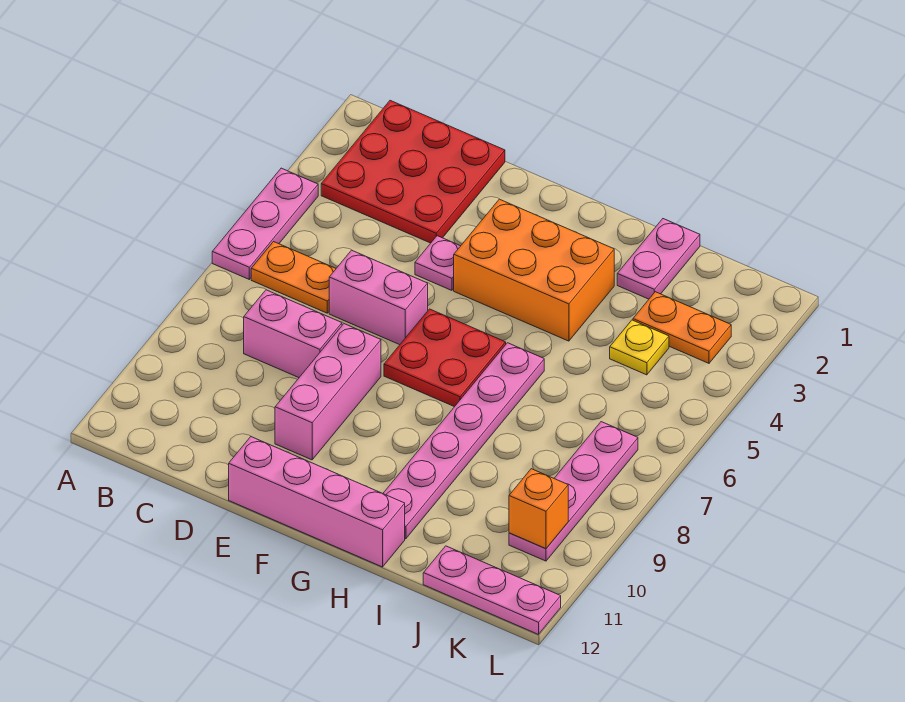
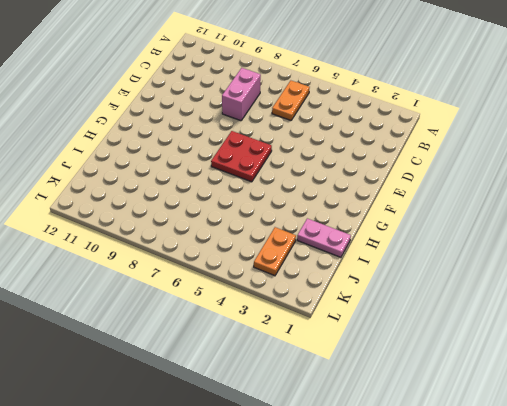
none -> pink plate A4:A6 level 1
none -> red plate B1:D3 level 1
none -> pink brick D6:E6 level 1

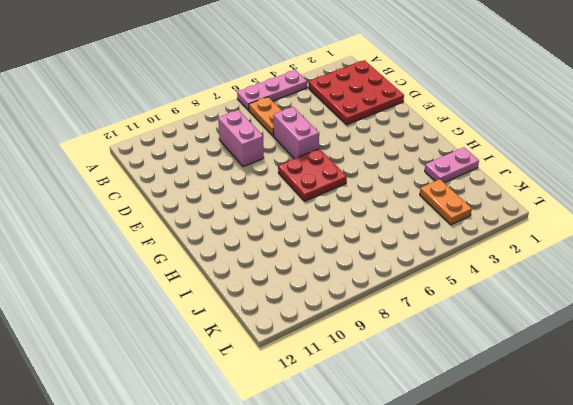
none -> pink plate E4 level 1
none -> pink brick E8:E10 level 1
none -> pink brick E12:H12 level 1

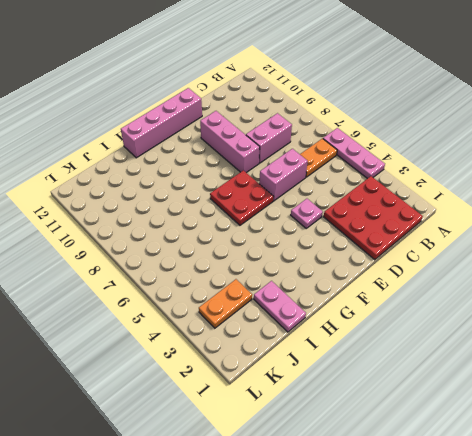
none -> orange brick F3:H4 level 1
none -> pink plate H6:H11 level 1
none -> yellow plate J4 level 1

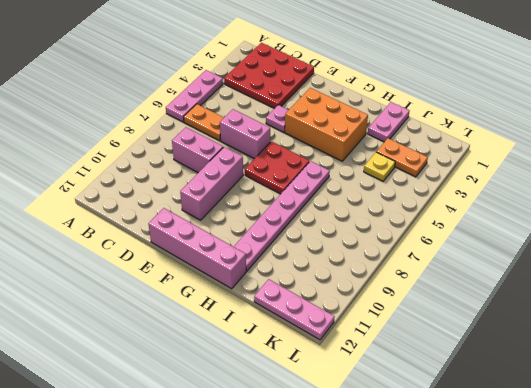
none -> pink plate K7:K10 level 1
none -> orange brick K10 level 2

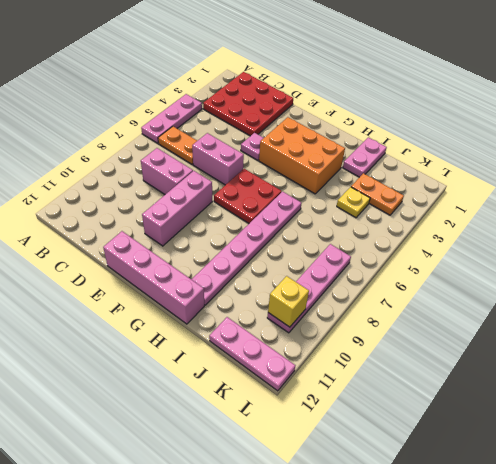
yellow brick K10 level 2 -> orange brick K10 level 2

